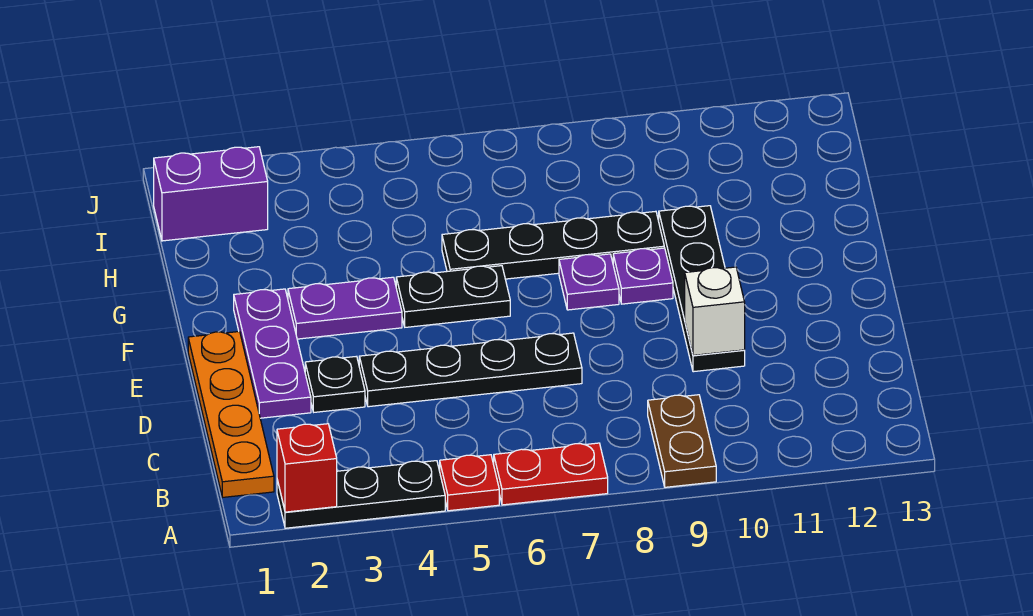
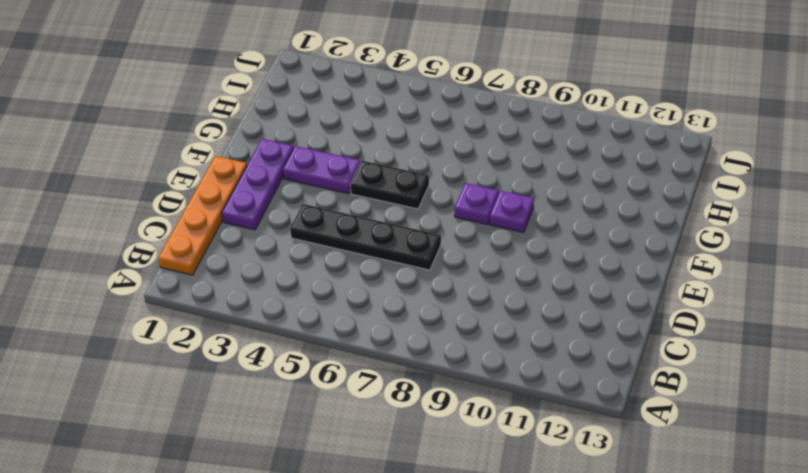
none -> black plate A2:A4 level 1
none -> red plate A5 level 1
none -> red plate A6:A7 level 1

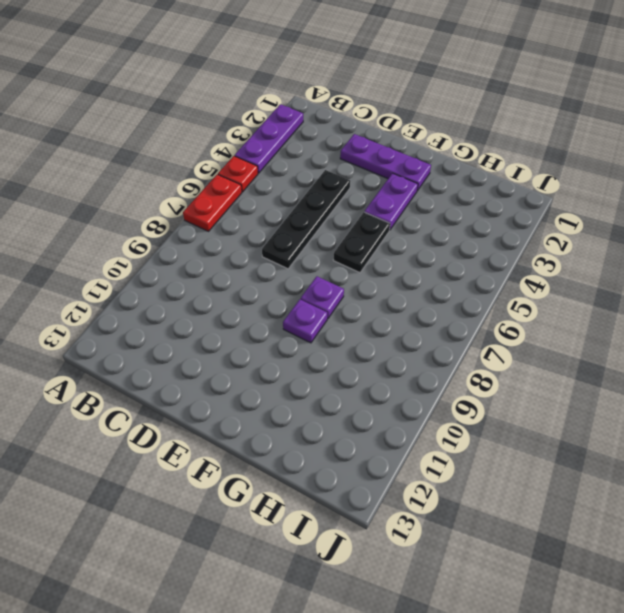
purple plate A2:A4 level 1 -> black plate A2:A4 level 1
none -> brown plate A9:B9 level 1
none -> orange plate B1:E1 level 1
none -> black plate D3 level 1

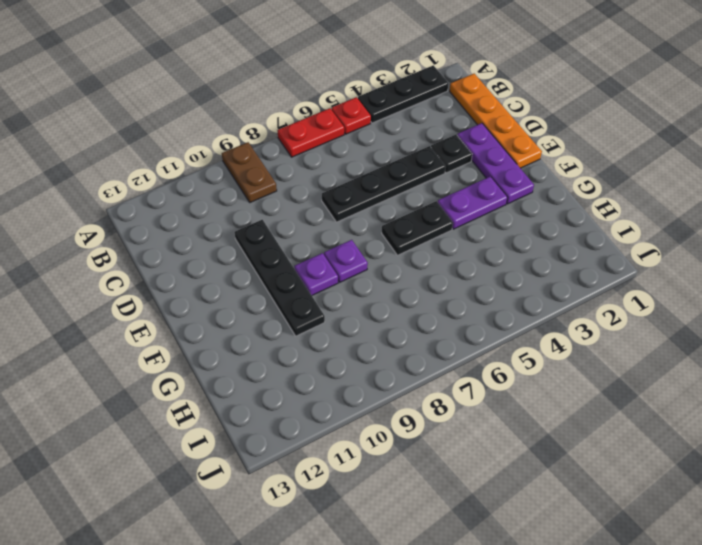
none -> black plate G6:G9 level 1
none -> purple brick I1:I2 level 1
none -> red brick A2 level 2

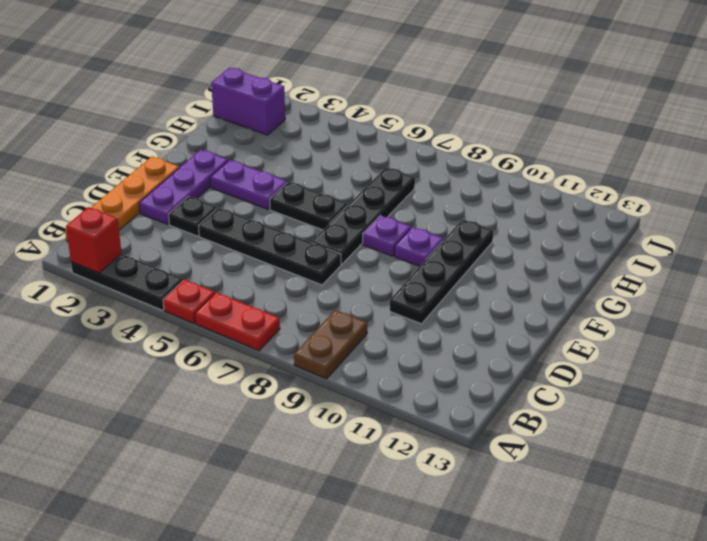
black plate E7:H7 level 1 -> black plate G6:G9 level 1
none -> white brick D10 level 2

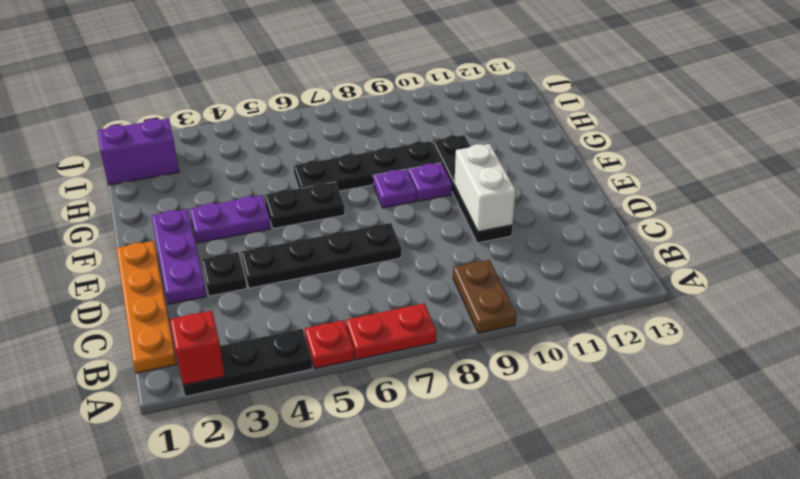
white brick D10:E10 level 2 -> white brick D10 level 2

